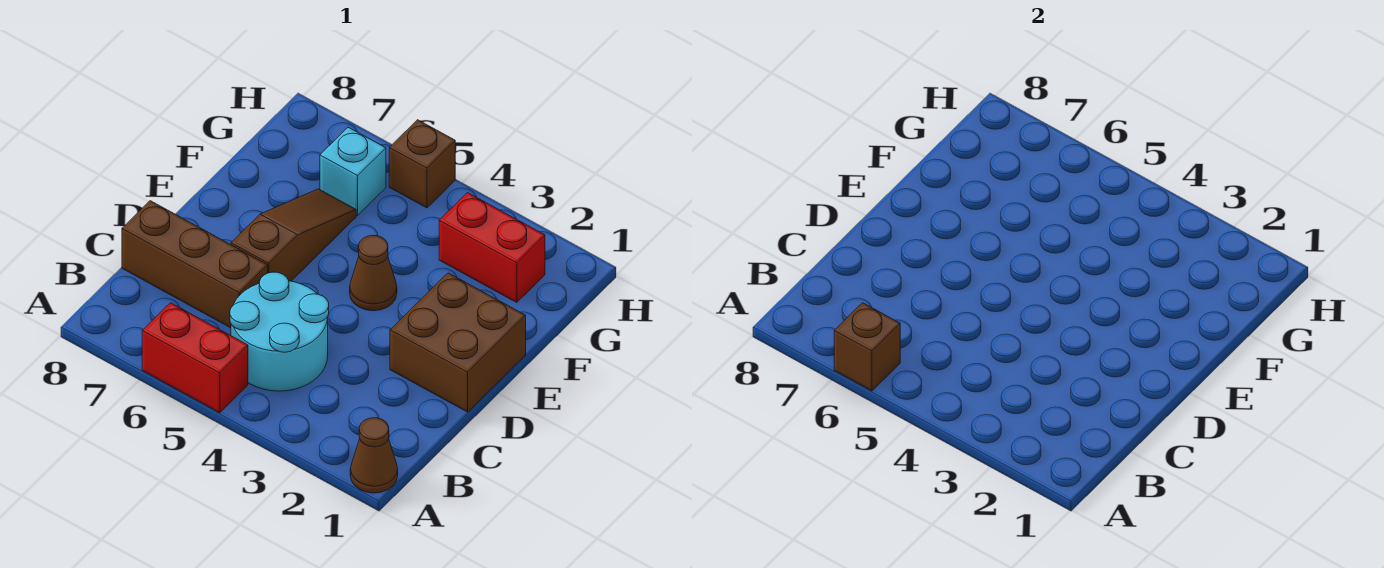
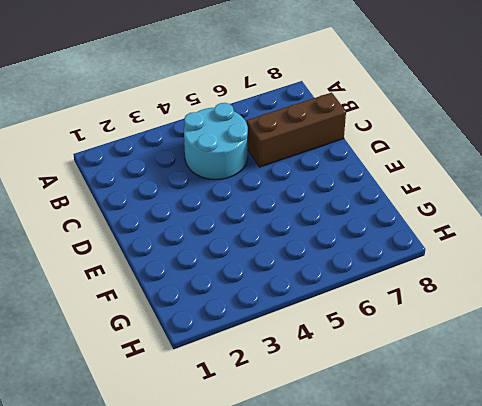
none -> brown cone A1 level 1
none -> red brick A5:A6 level 1

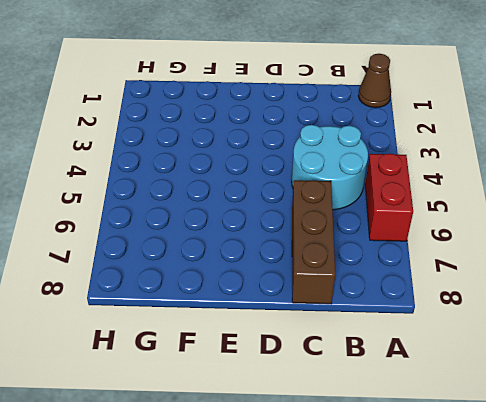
none -> brown brick D1:E2 level 1
none -> brown slope D6:F6 level 1 top D

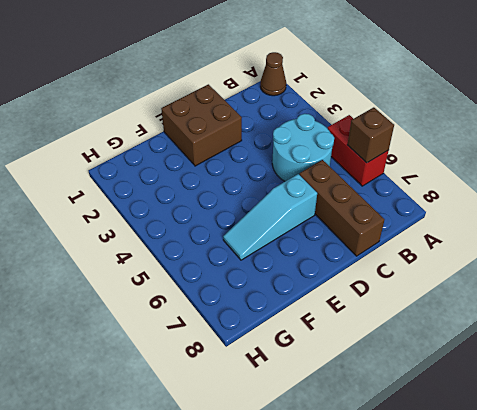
cyan slope D6:F6 level 1 top D -> brown slope D6:F6 level 1 top D
none -> brown cone E4 level 1
none -> red brick G2:G3 level 1

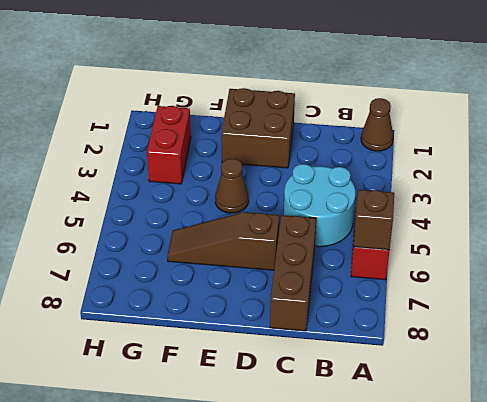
none -> cyan brick G6 level 1
none -> brown brick H5 level 1

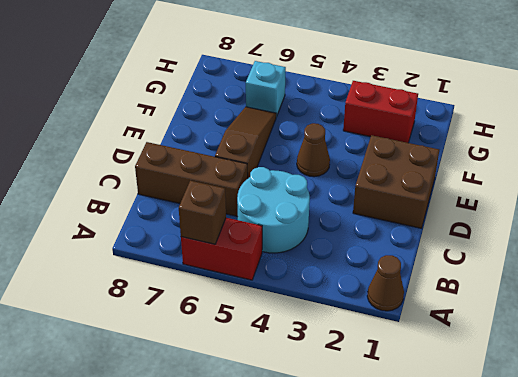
none -> brown brick H5 level 1

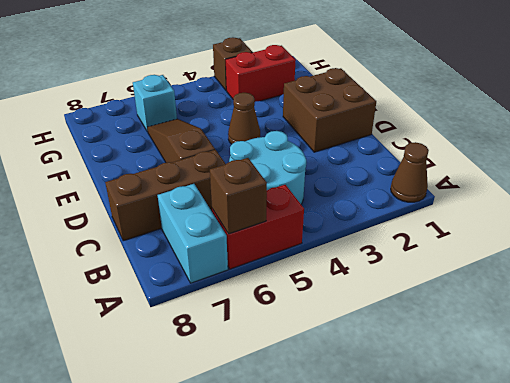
cyan brick A7:B7 level 1 -> none
brown brick H3 level 1 -> brown brick H5 level 1

